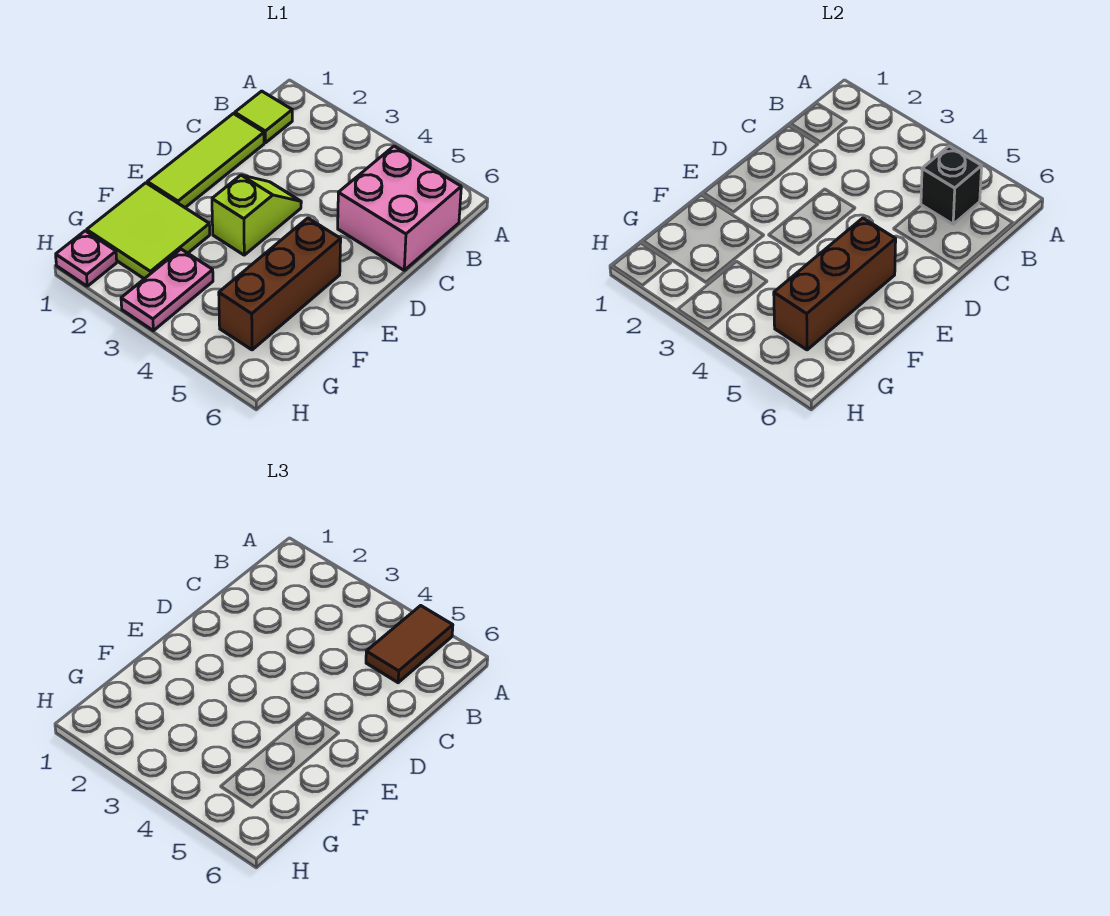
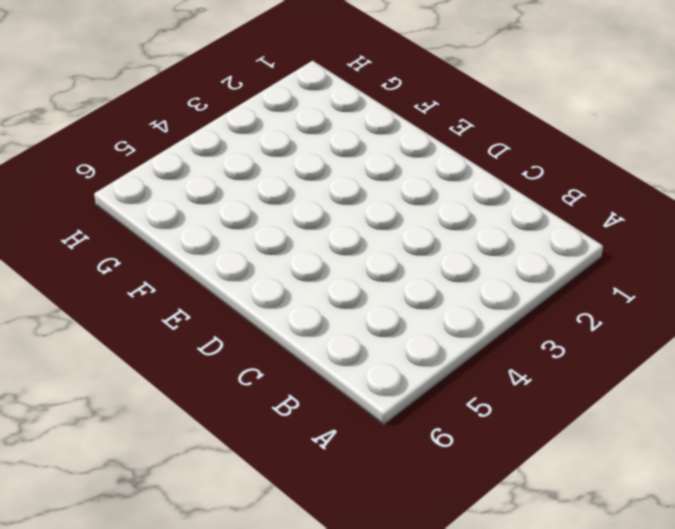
none -> lime tile B1 level 1
none -> pink brick B5:C6 level 1

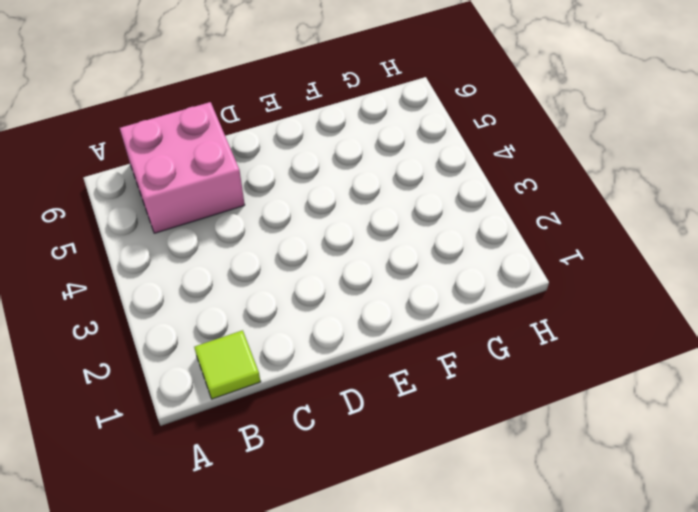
none -> lime tile C1:E1 level 1
none -> lime slope D3:E3 level 1 top E

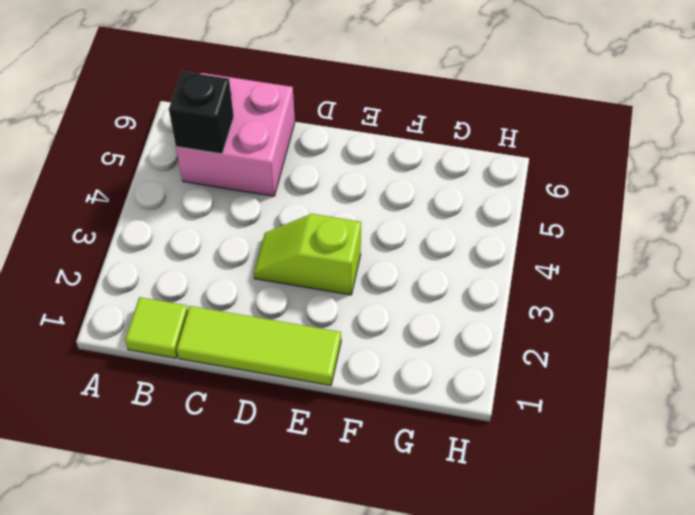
none -> brown brick E5:G5 level 1
none -> lime tile F1:G2 level 1

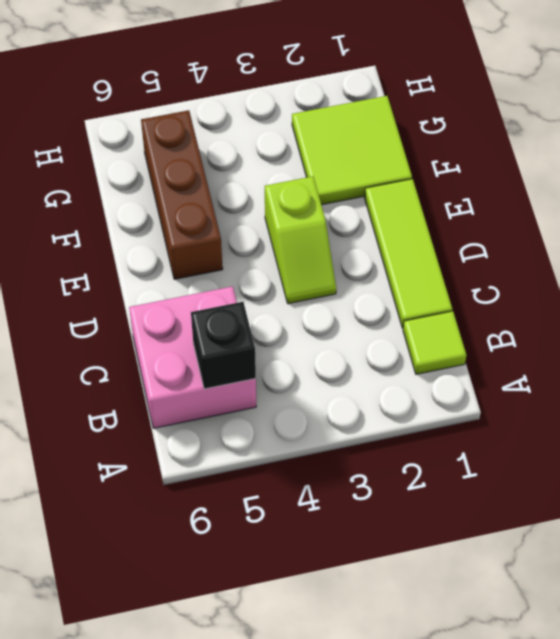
none -> pink plate G3:H3 level 1
none -> pink plate H1 level 1

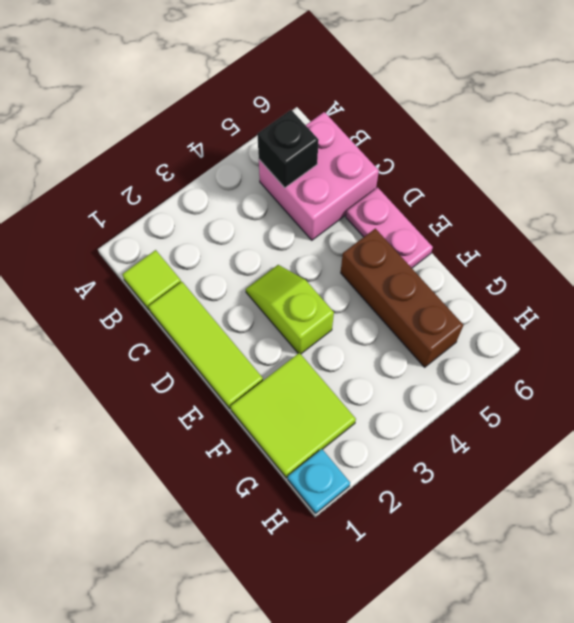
pink plate D6:E6 level 1 -> pink plate G3:H3 level 1
cyan plate H1 level 1 -> pink plate H1 level 1
none -> brown brick E5:G5 level 2
none -> brown tile A5:B5 level 3

